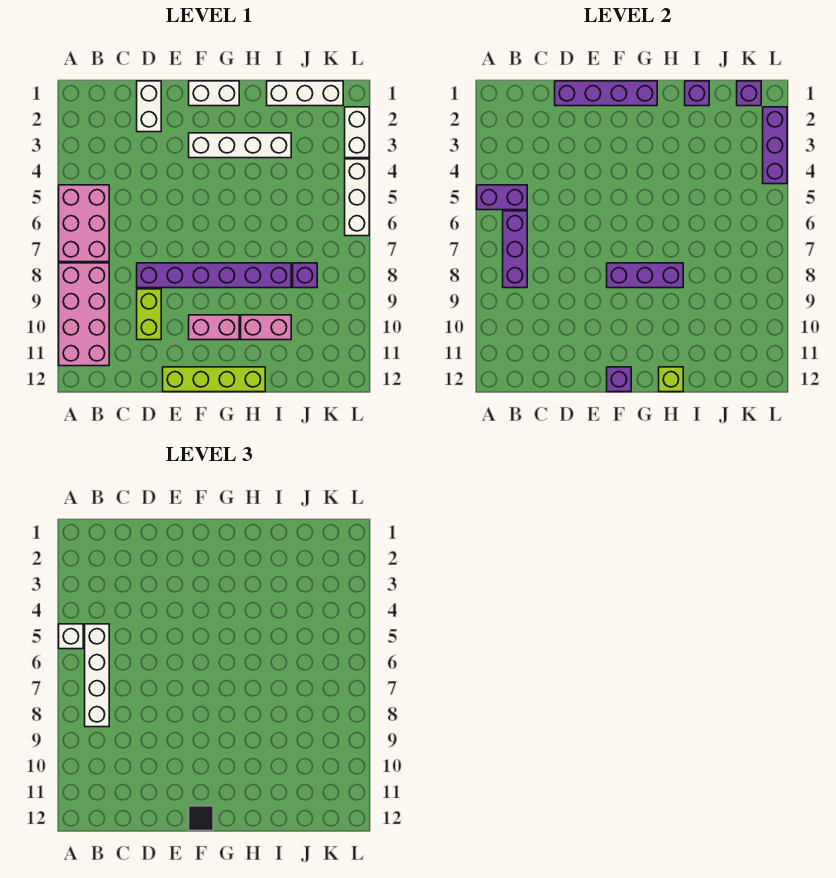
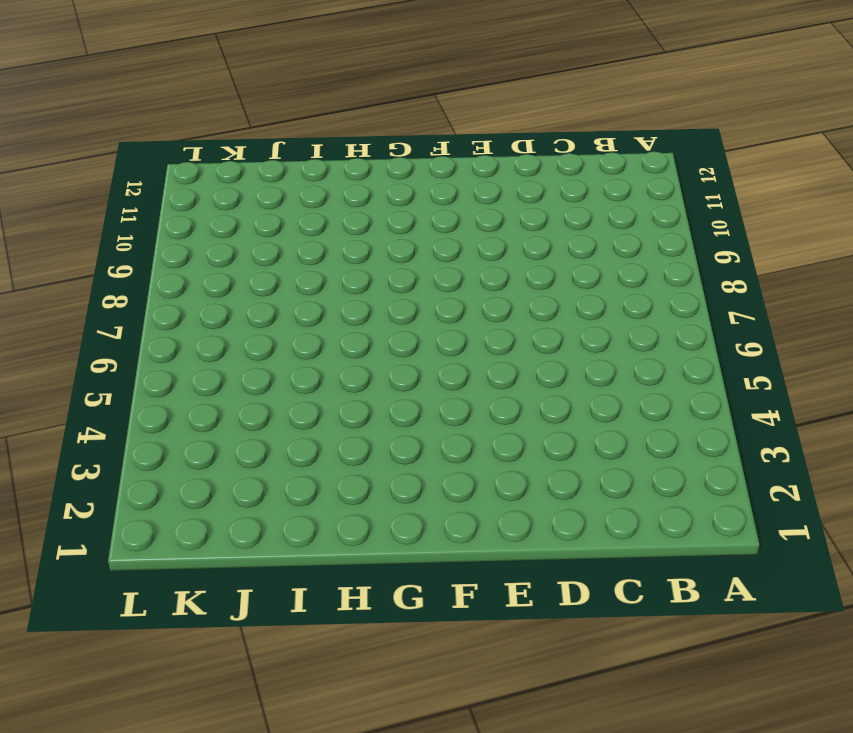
none -> pink brick A5:B7 level 1
none -> pink brick A8:B11 level 1
none -> white brick D1:D2 level 1

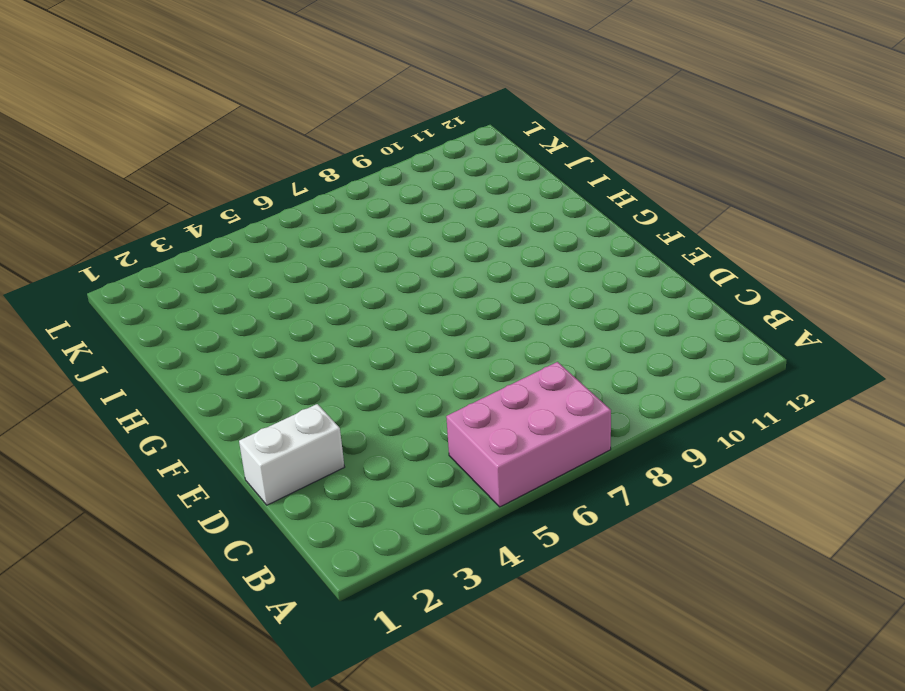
none -> pink brick A8:B11 level 1
none -> purple brick D8:I8 level 1
none -> lime brick D9:D10 level 1

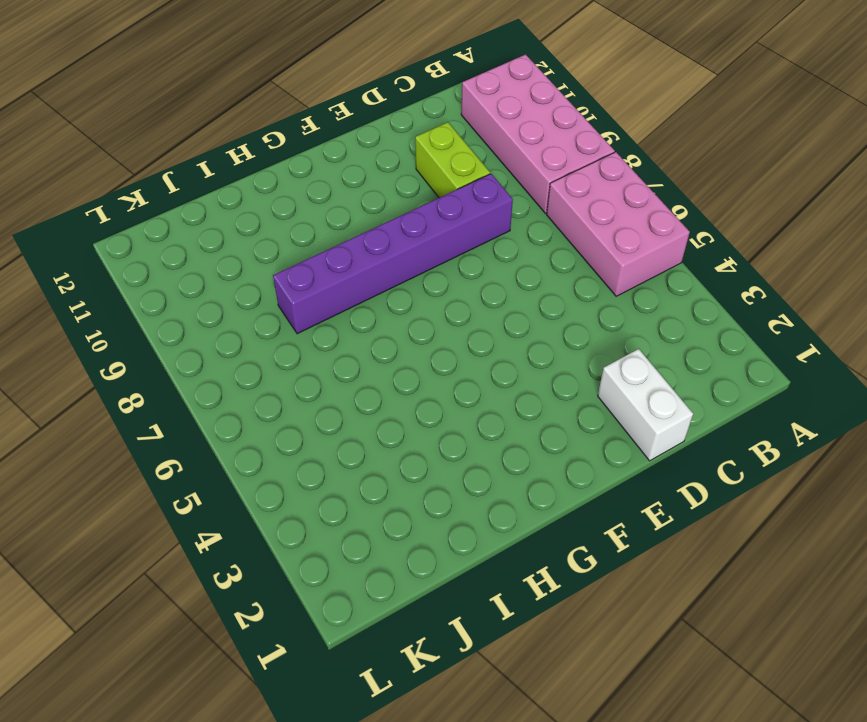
none -> lime brick E12:H12 level 1
none -> white brick F1:G1 level 1
none -> white brick F3:I3 level 1

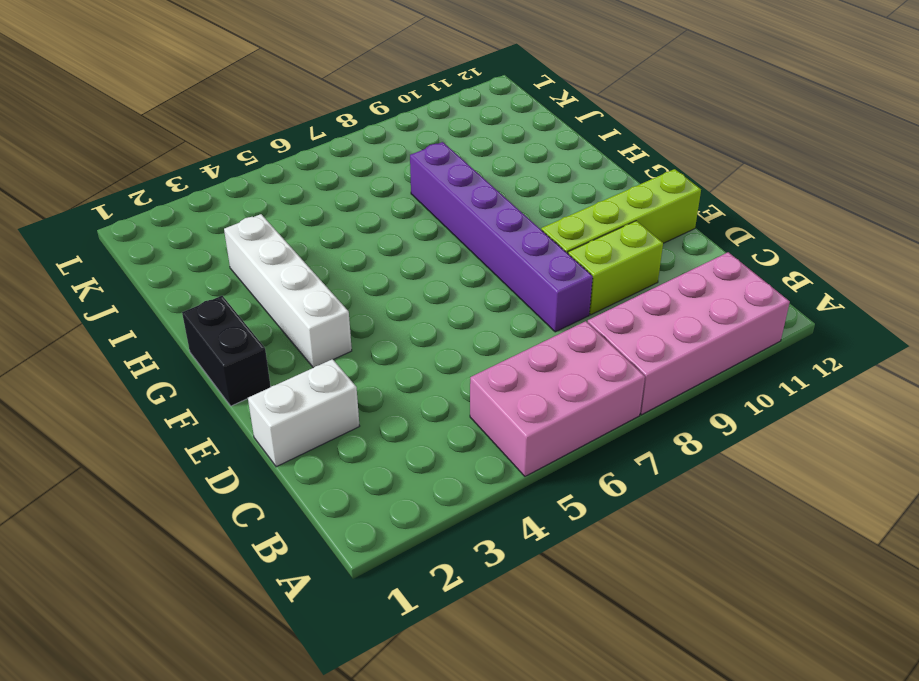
lime brick E9:E12 level 1 -> lime brick E12:H12 level 1
black brick F1:G1 level 1 -> white brick F1:G1 level 1
none -> pink brick F10:G10 level 1
none -> pink brick H10:I10 level 1
none -> white brick I1:K1 level 1

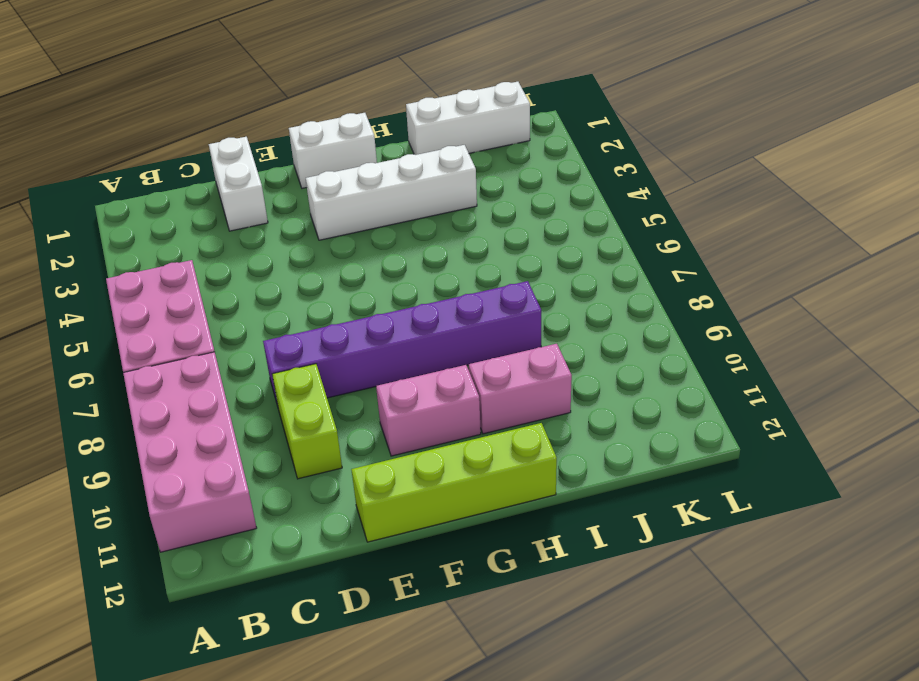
none -> purple brick J8 level 1
none -> white brick L2:L3 level 1
none -> white brick L4:L6 level 1

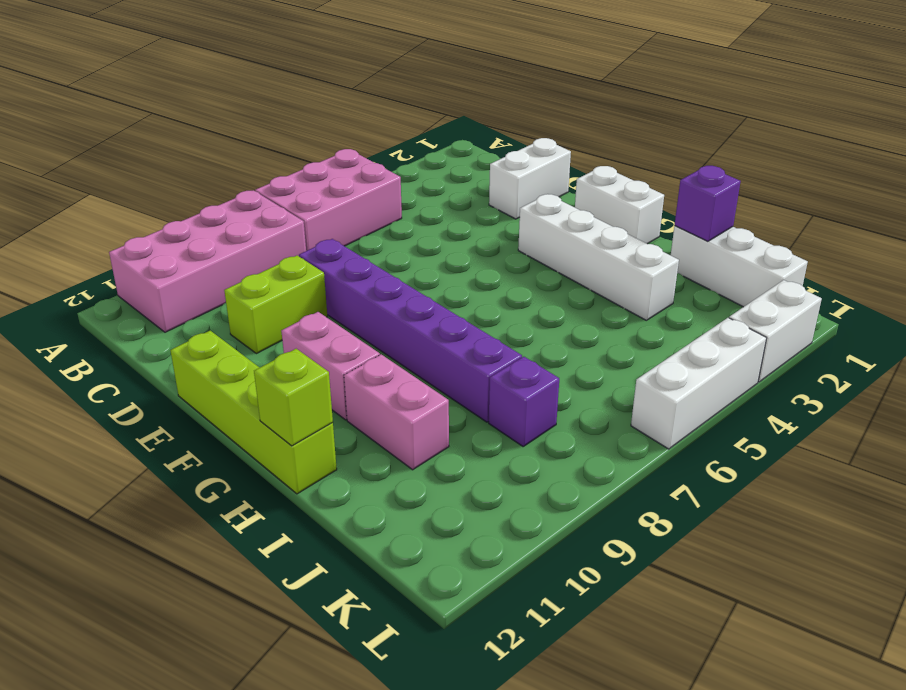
none -> purple brick A5:B5 level 2
none -> purple brick B6:B8 level 2
none -> purple brick D1:G1 level 2

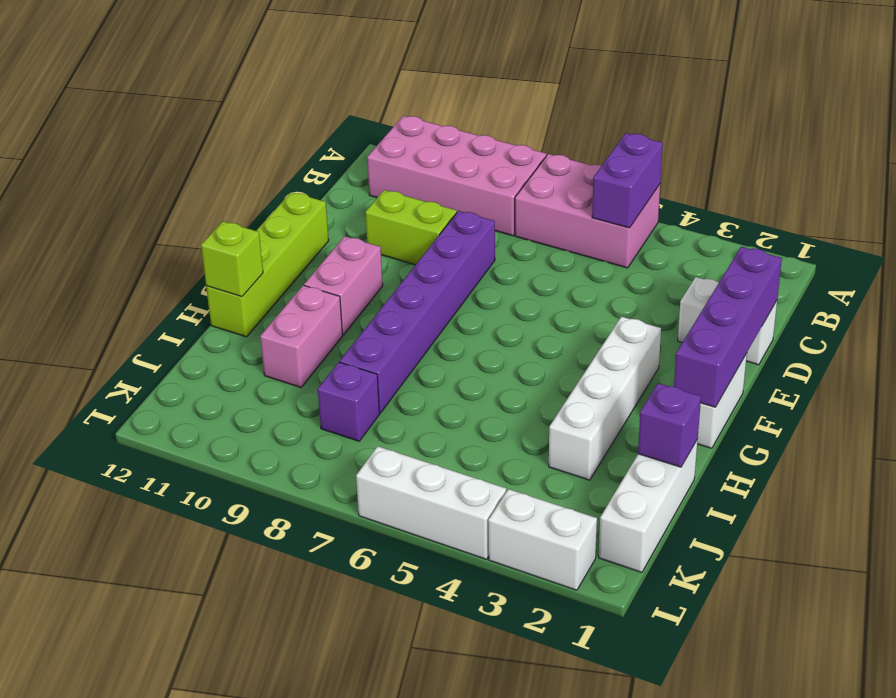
none -> purple brick B6:B8 level 2
none -> purple brick F8:H8 level 2
none -> purple brick F12 level 2

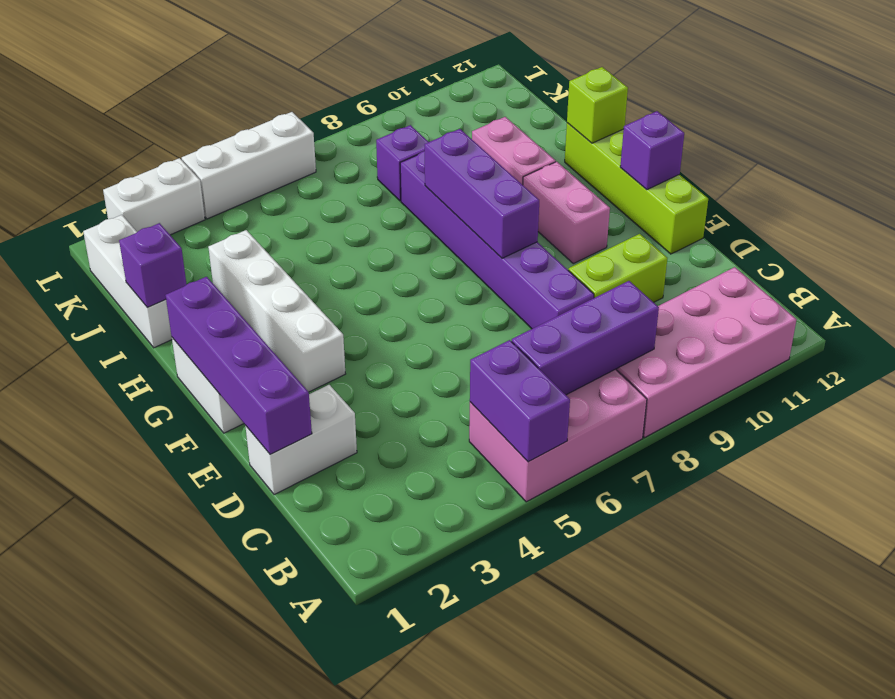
none -> purple brick K1 level 2
none -> purple brick L2:L4 level 2
none -> white brick A5 level 3

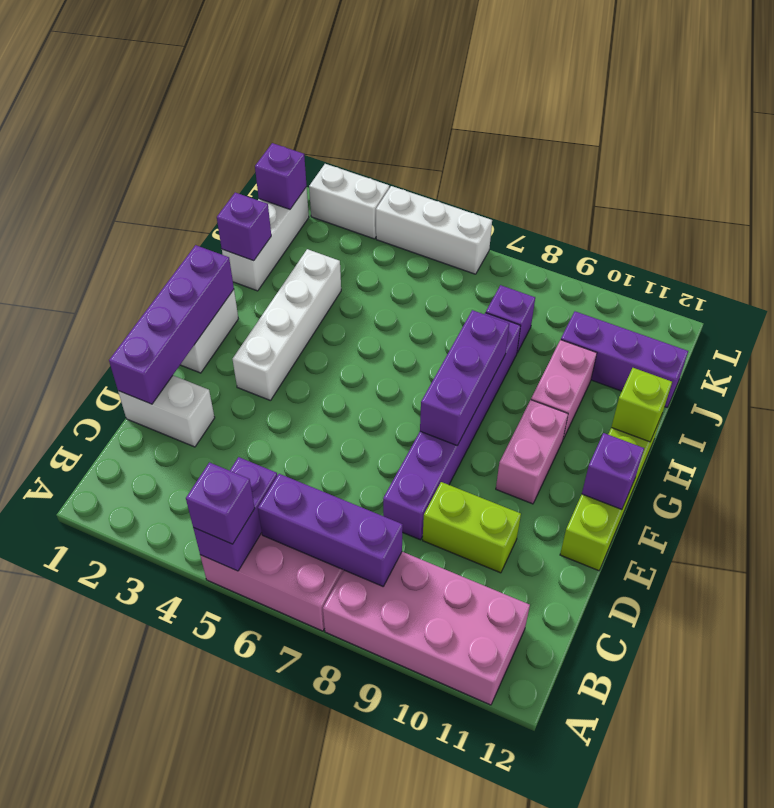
purple brick A5 level 3 -> white brick A5 level 3
purple brick J10:J12 level 1 -> purple brick L2:L4 level 2
none -> white brick B5:B8 level 3
none -> black tile F12 level 3

